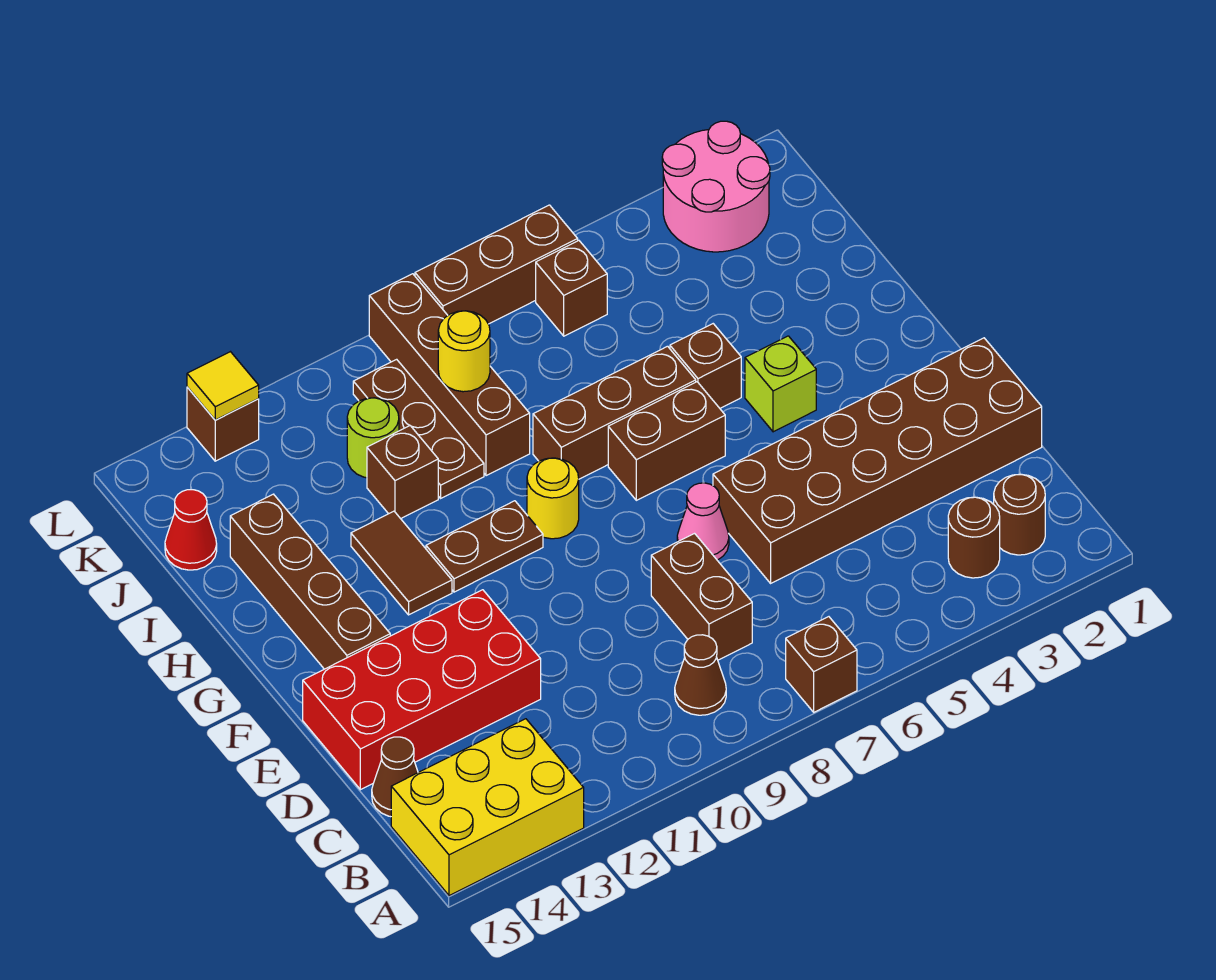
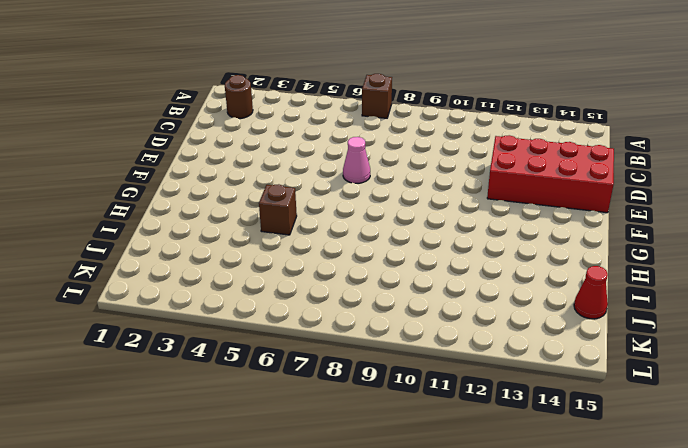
none -> yellow brick A13:B15 level 1
none -> brown round brick B3 level 1
none -> brown cone B9 level 1

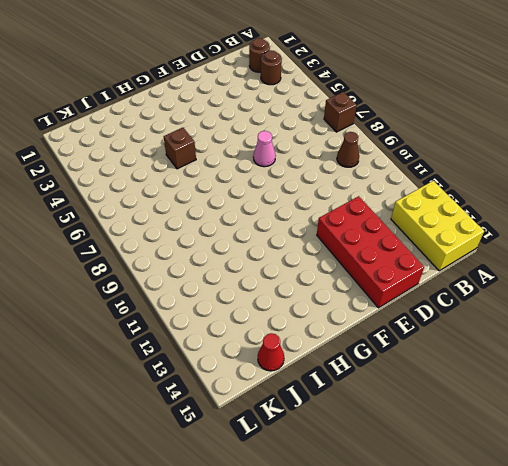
none -> brown brick C8:D8 level 1
none -> brown cone C15 level 1
none -> brown brick D1:E6 level 1

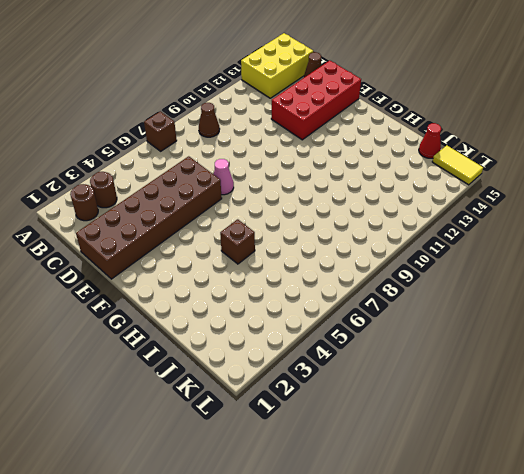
yellow tile K15:L15 level 1 -> none
none -> brown brick C8:D8 level 1
none -> brown brick F14:I14 level 1
none -> lime brick G4 level 1

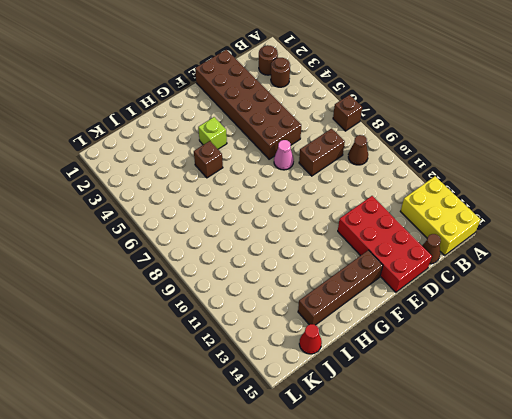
none -> brown brick G6:G7 level 1
none -> yellow round brick G9 level 1
none -> brown plate G10:G11 level 1

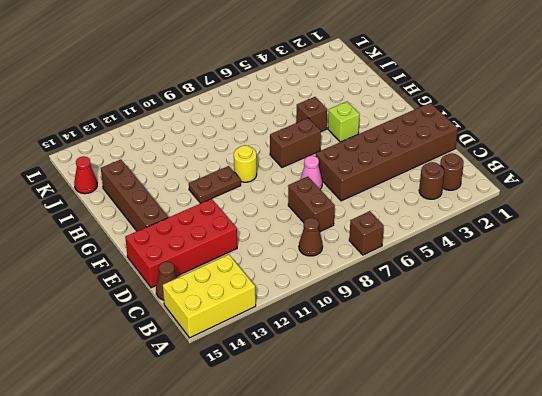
none -> brown tile G12:H12 level 1
none -> brown brick H6:H8 level 1
none -> brown brick I9:L9 level 1

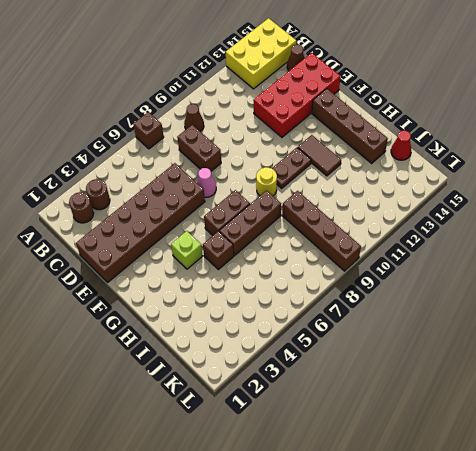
none -> brown plate I10:K10 level 1
none -> brown brick I11 level 1
none -> lime round brick J11 level 1

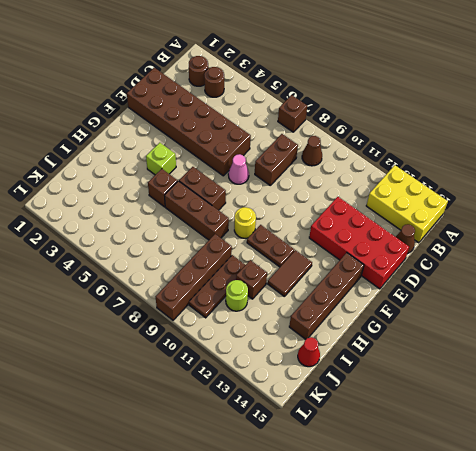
none -> pink round brick K2:L3 level 1
none -> brown brick K6 level 1
none -> brown brick L6:L8 level 1

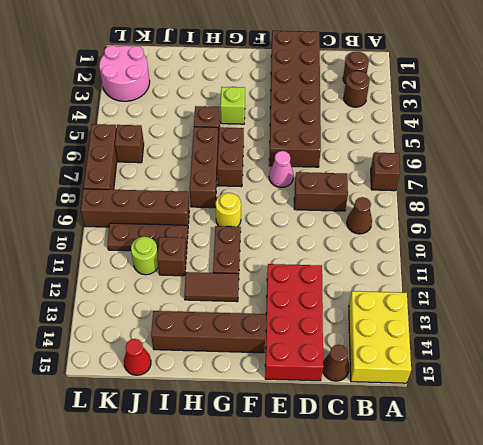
none -> brown brick L13 level 1
none -> yellow round brick J9 level 2
none -> yellow tile L13 level 2

